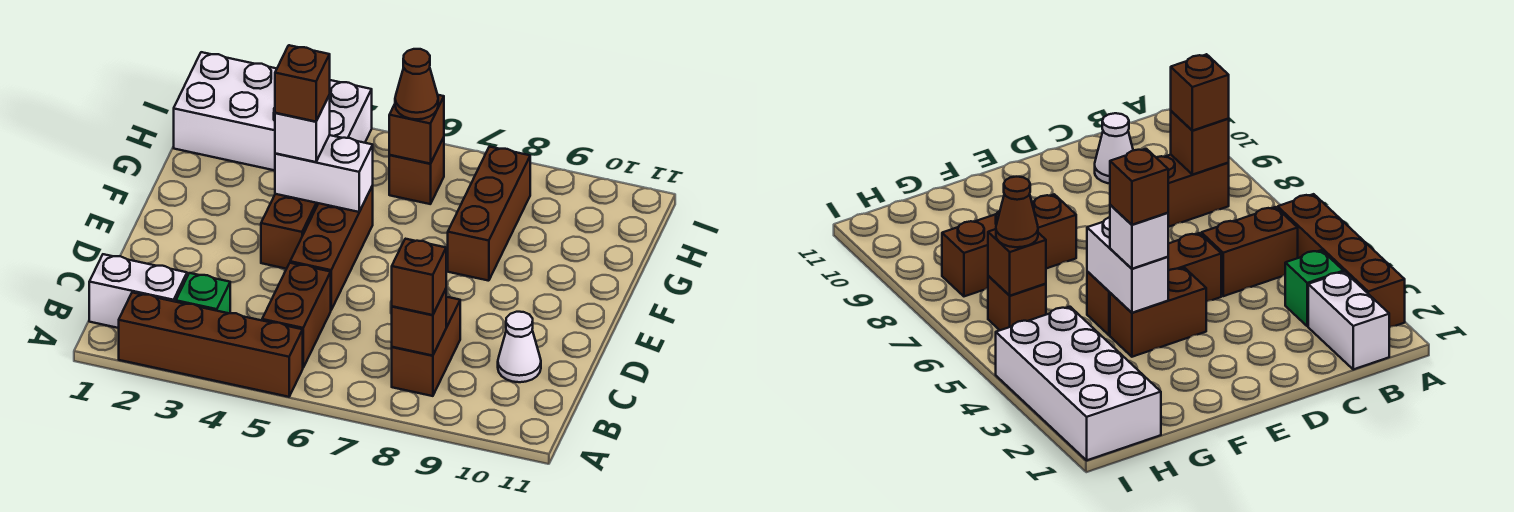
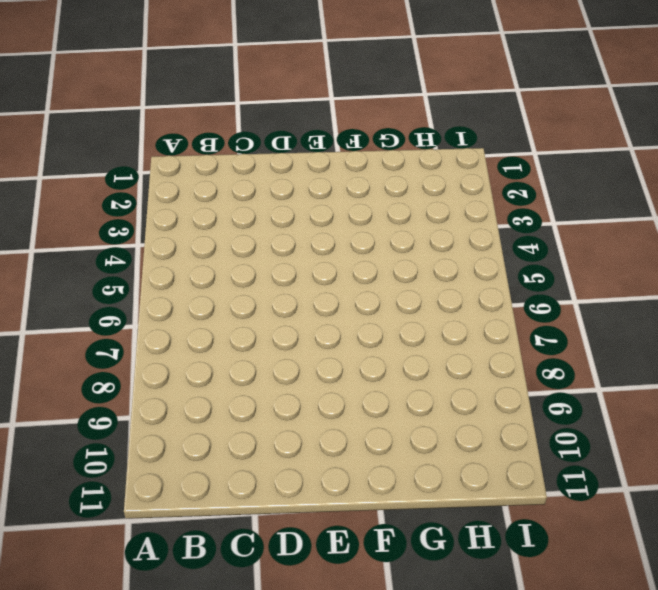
none -> brown brick A2:A5 level 1
none -> white brick B1:B2 level 1
none -> green brick B3 level 1

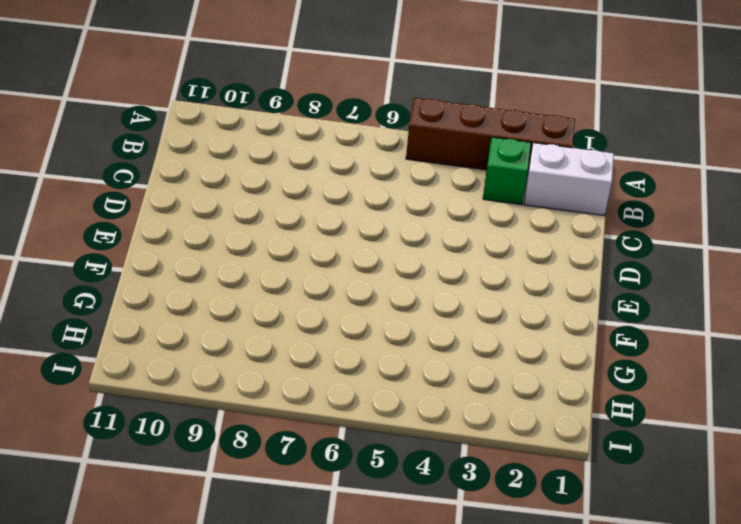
none -> brown brick B5:C5 level 1
none -> brown brick B8:C8 level 1
none -> white cone C10 level 1

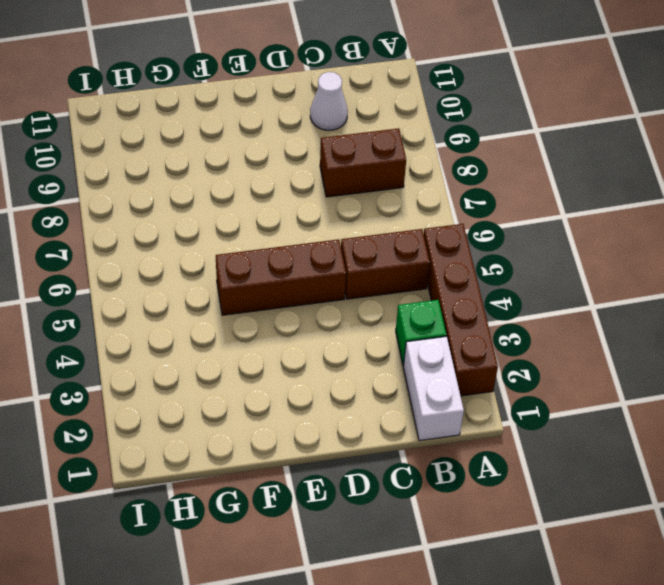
none -> brown brick E4:F4 level 1
none -> brown brick F8:H8 level 1
none -> white brick H1:I4 level 1

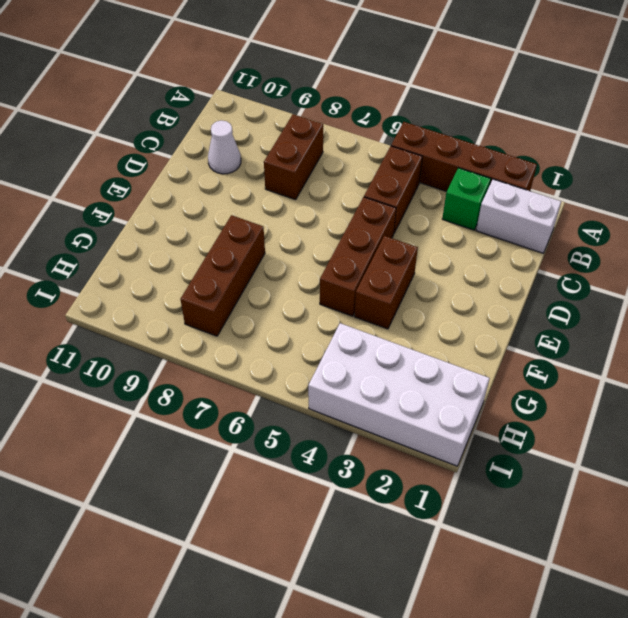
none -> brown brick H6 level 1
none -> brown brick B8 level 2
none -> white brick F4:F5 level 2

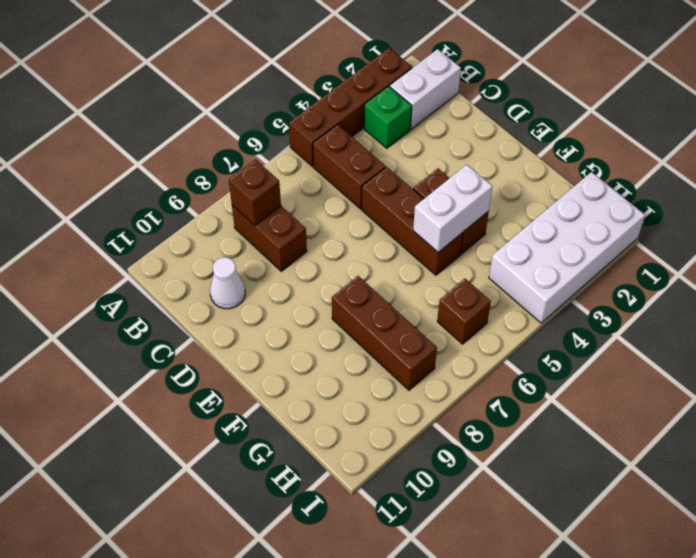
none -> brown brick H6 level 2
none -> brown brick B8 level 3
none -> white brick F4 level 3

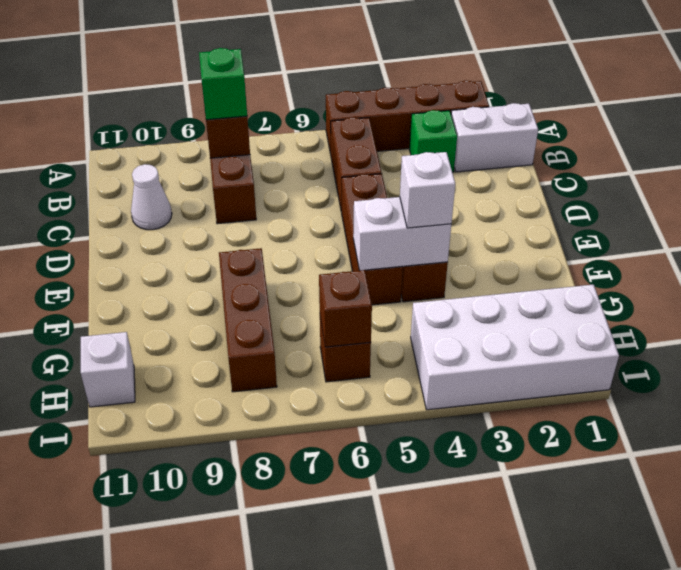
green brick B8 level 3 -> brown brick B8 level 3
white brick H11 level 1 -> none
none -> brown cone H6 level 3
none -> brown brick F4 level 4

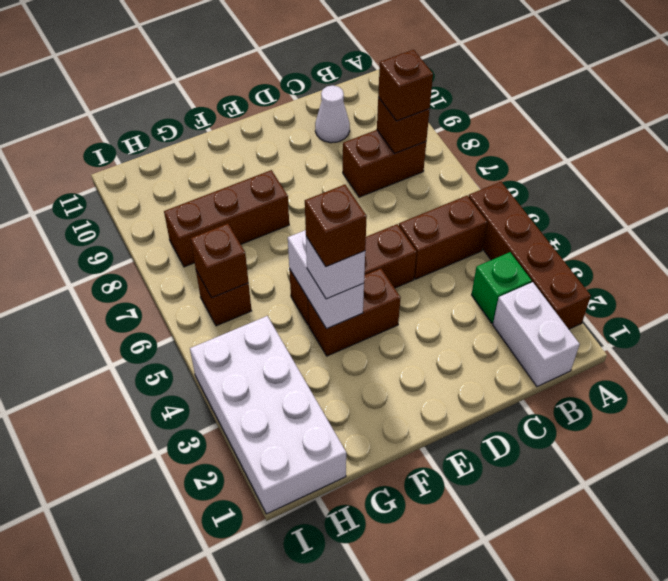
none -> brown cone H6 level 3

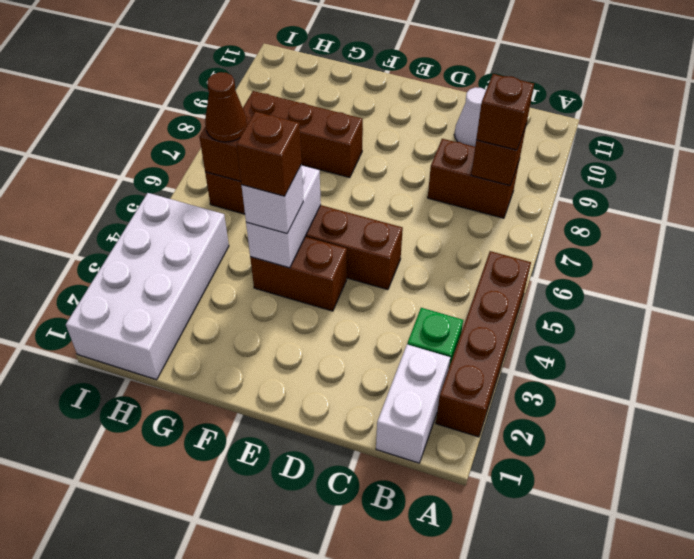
none -> brown brick B5:C5 level 1

